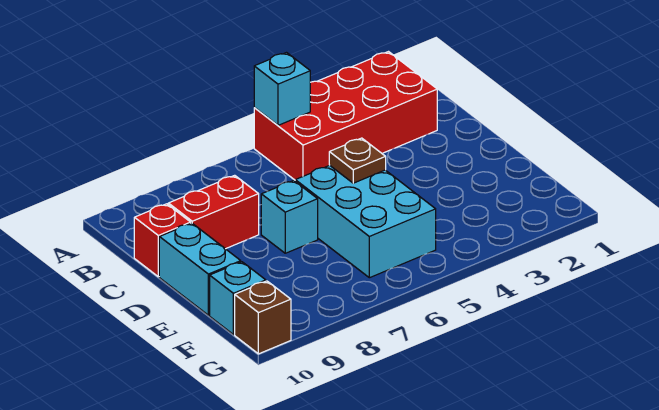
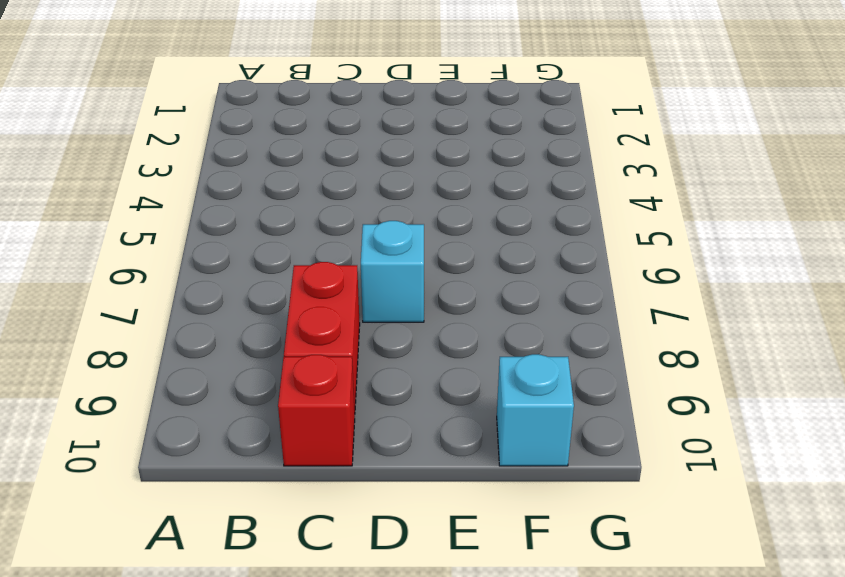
none -> red brick A2:B5 level 1
none -> cyan brick D5:F6 level 1

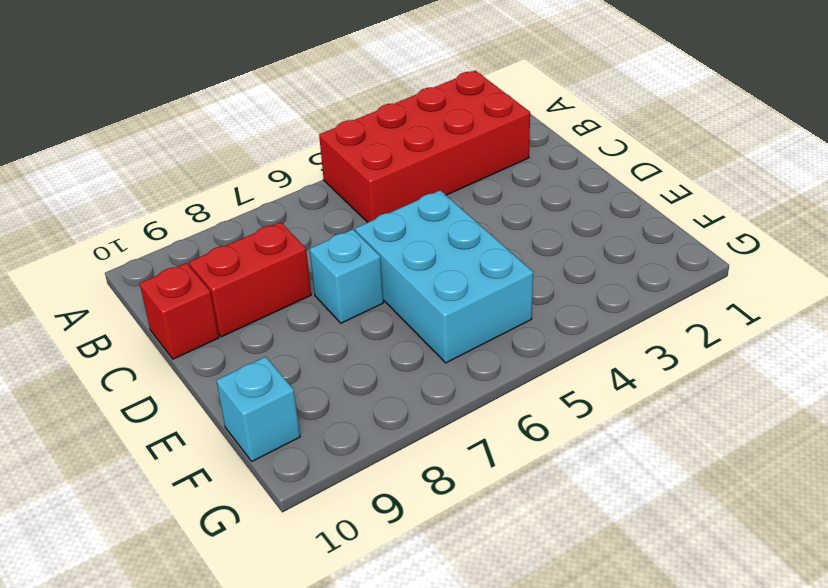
none -> cyan brick D10:E10 level 1
none -> brown brick G10 level 1

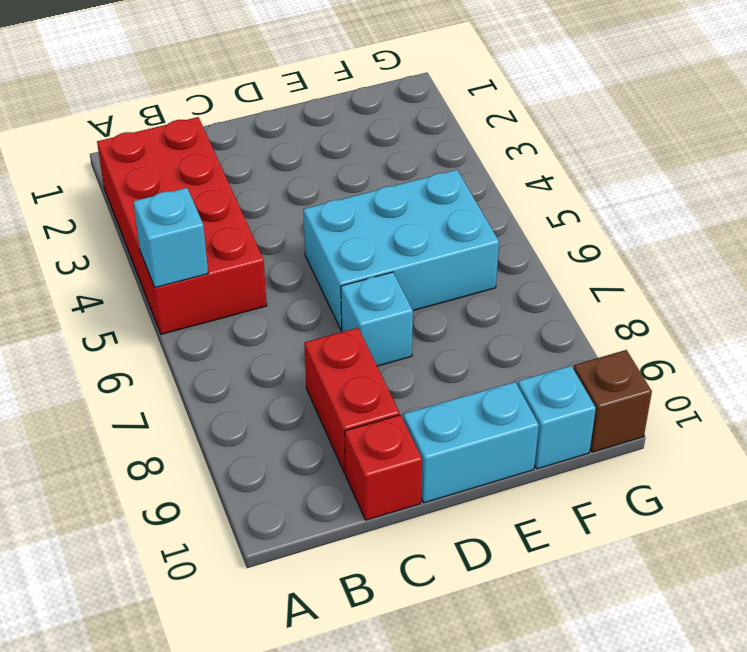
none -> brown plate D5 level 2

